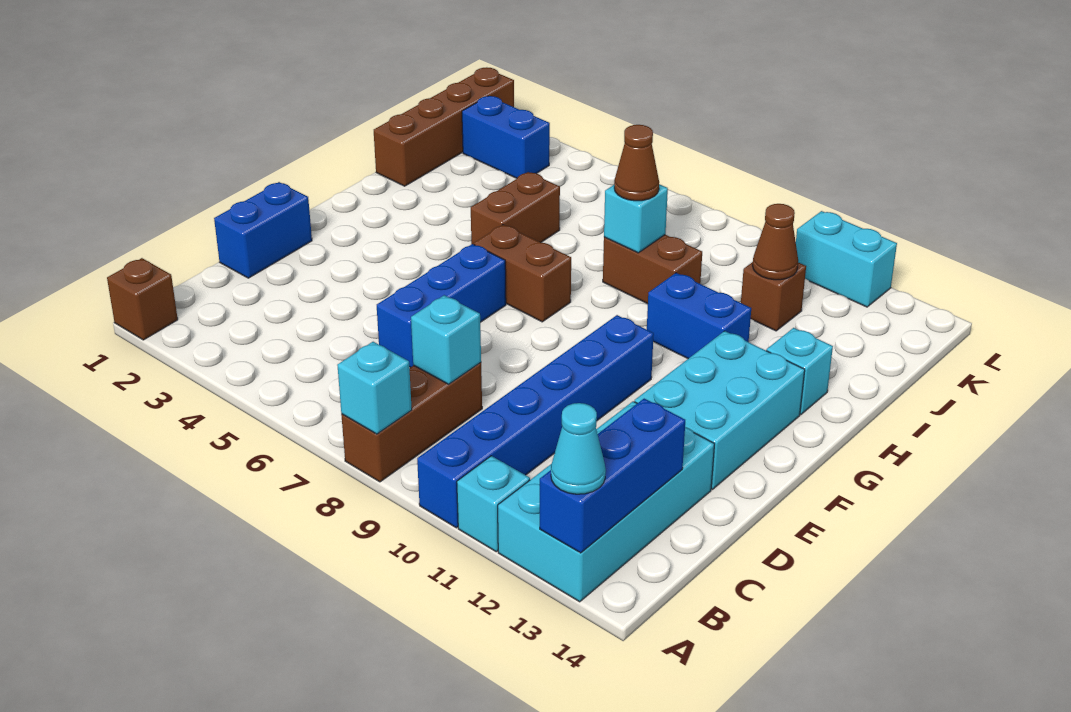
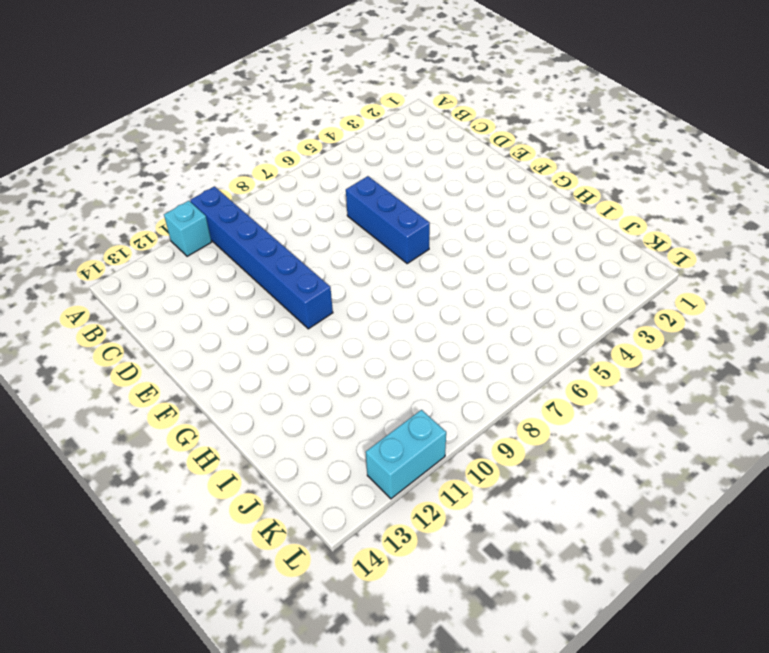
none -> brown brick A1 level 1
none -> brown brick A8:C8 level 1
none -> cyan brick A12:D13 level 1

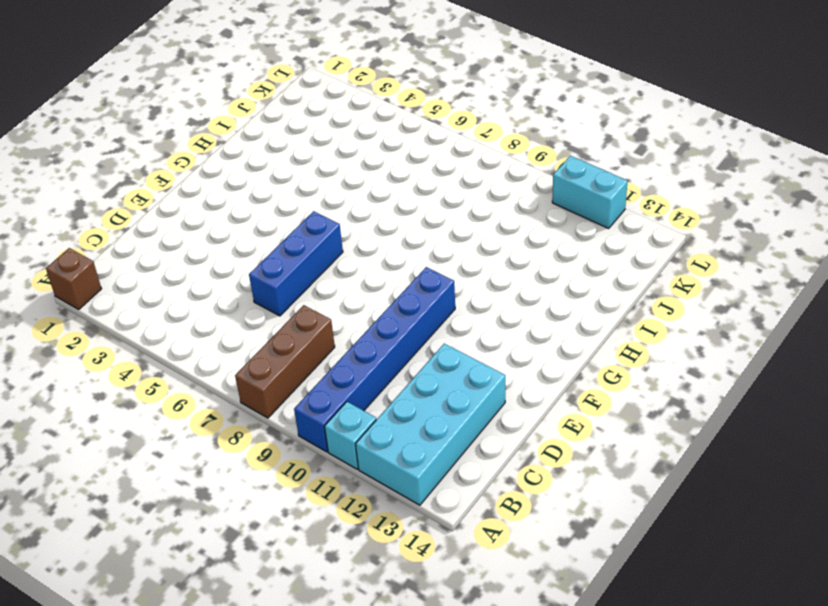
none -> blue brick D1:E1 level 1
none -> cyan brick E12:G13 level 1
none -> brown brick G6:G7 level 1

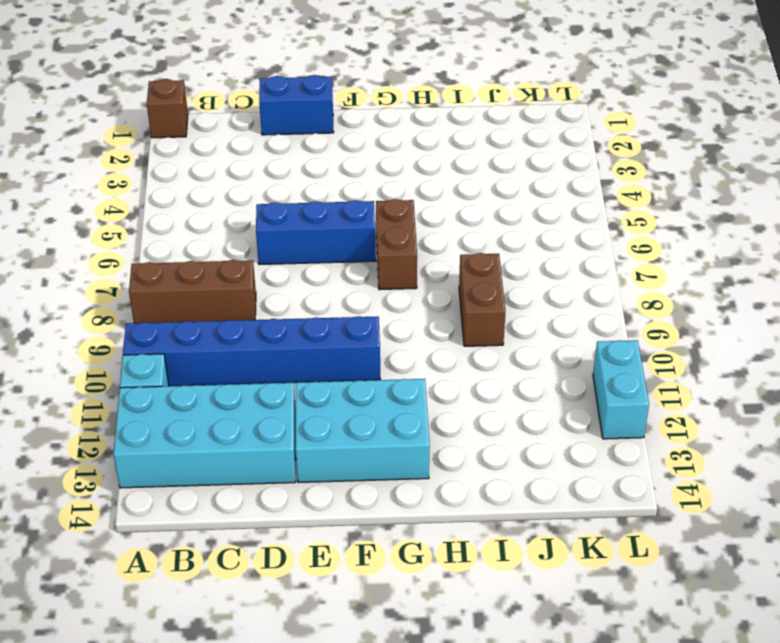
none -> brown brick H5:I5 level 1
none -> blue brick H10:H11 level 1
none -> cyan brick H13 level 1

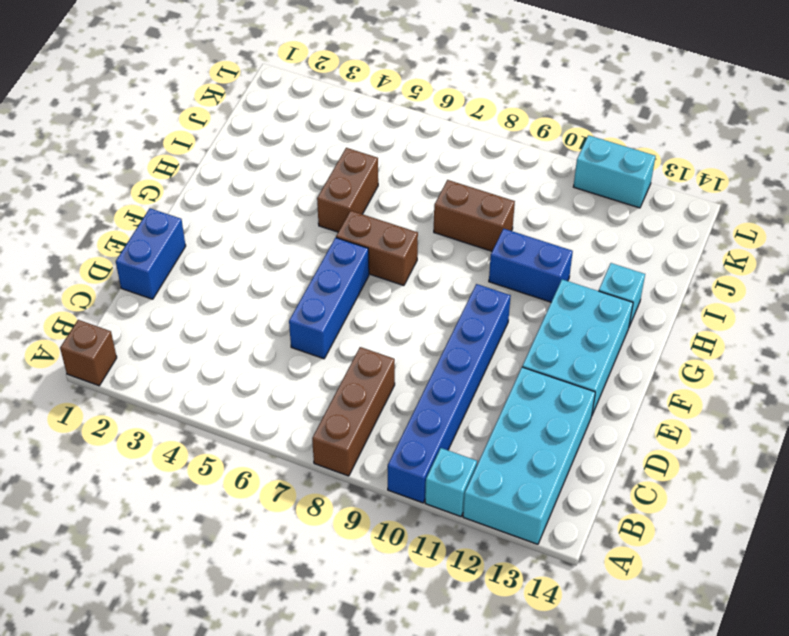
none -> brown brick I1:L1 level 1
none -> brown brick J11 level 1
none -> blue brick K2:K3 level 1

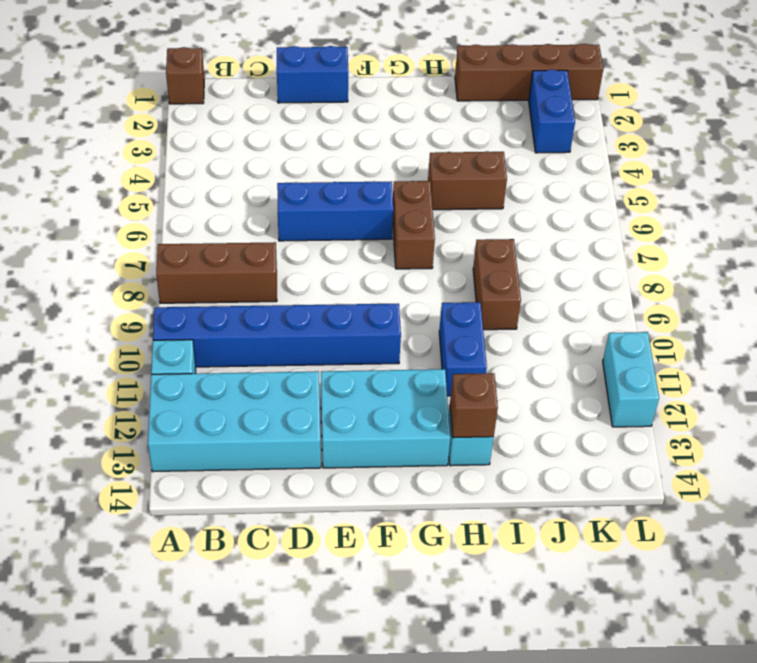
brown brick H13 level 2 -> brown brick J11 level 1
none -> cyan brick A8 level 2
none -> blue brick A13:C13 level 2
none -> cyan brick C8 level 2

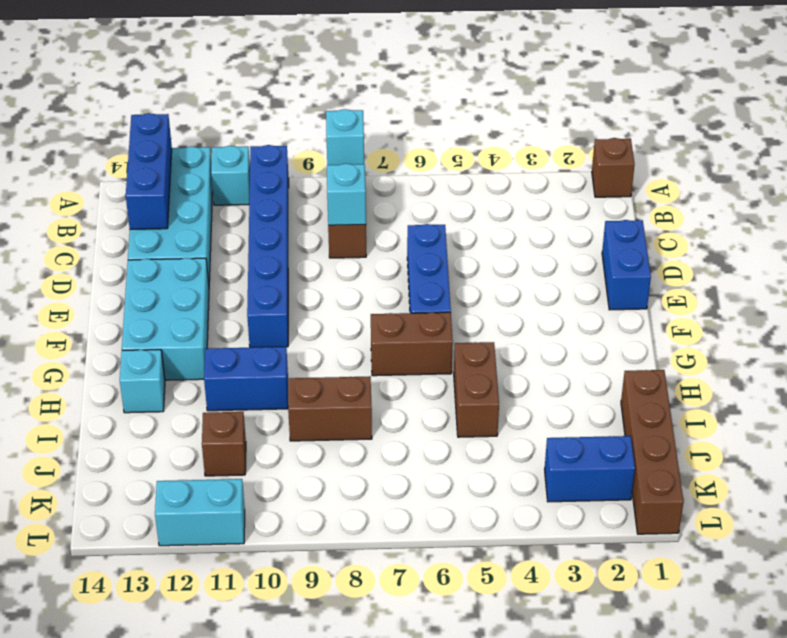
none -> cyan brick I8 level 2
none -> brown cone J11 level 2
none -> cyan cone A13 level 3

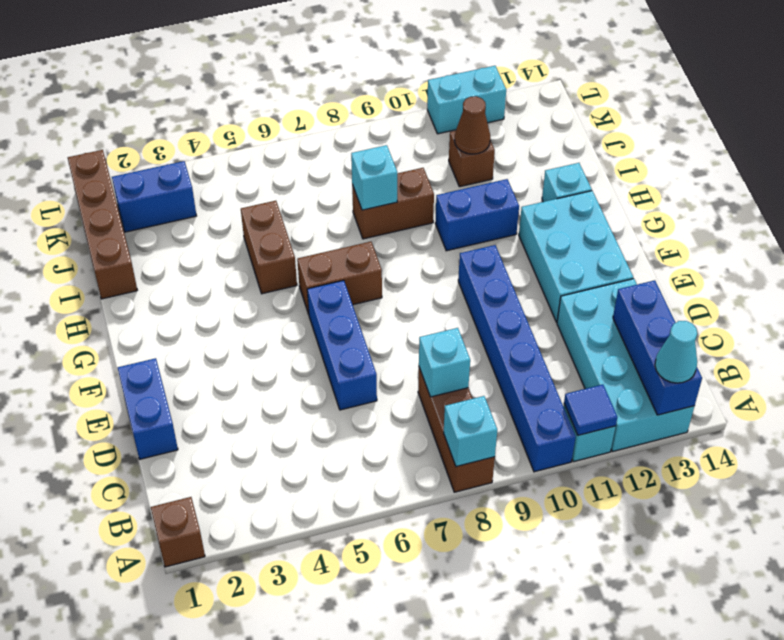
blue tile A11 level 2 -> none
none -> brown cone I8 level 3

